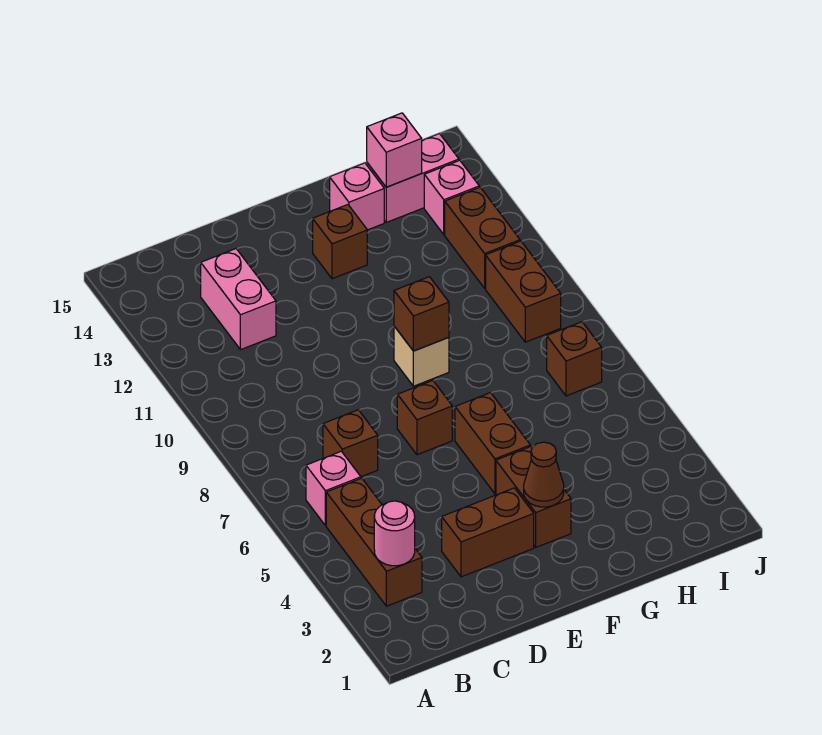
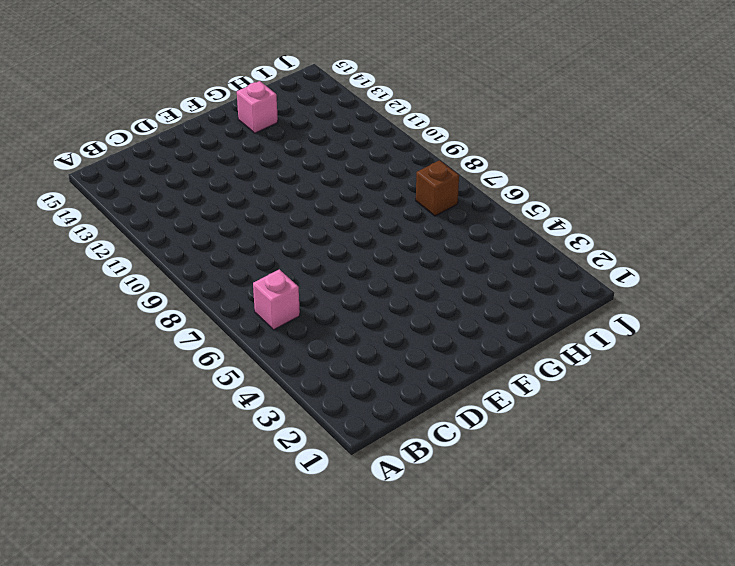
none -> brown brick B3:B5 level 1
none -> brown brick C7 level 1
none -> pink brick C12:C13 level 1

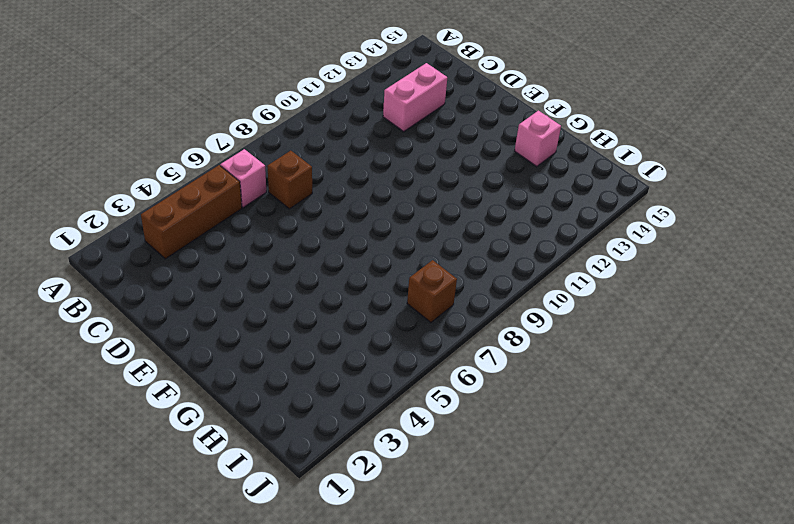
none -> brown brick D3:E3 level 1
none -> brown brick E7 level 1
none -> brown brick F3:F4 level 1

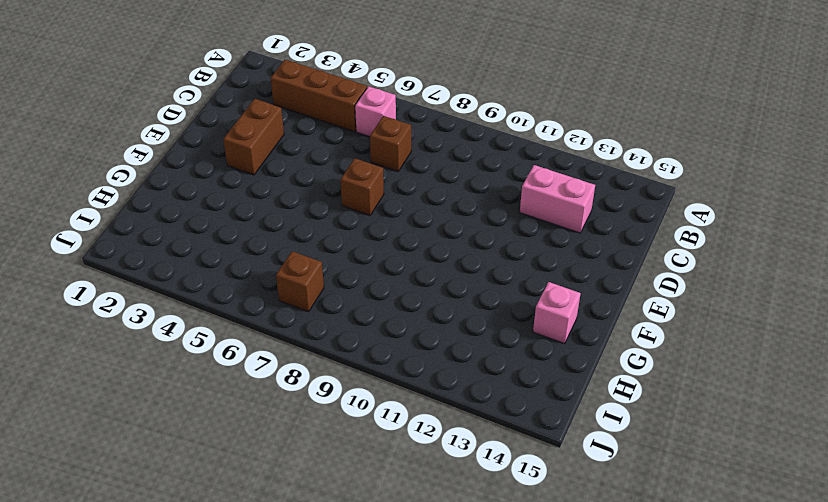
none -> brown brick F3:F4 level 1
none -> brown brick F5:F6 level 1
none -> tan brick F9 level 1

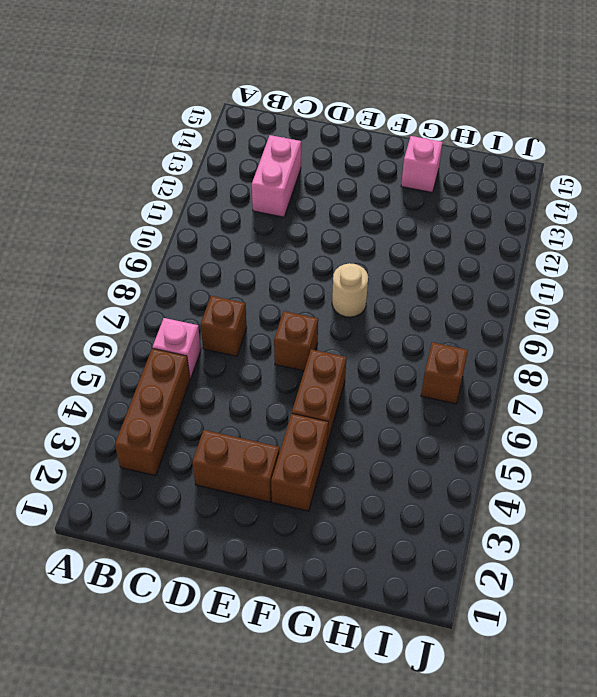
tan round brick F9 level 1 -> tan brick F9 level 1
none -> brown brick F13 level 1
none -> pink brick H14:I14 level 1
none -> brown brick I9:I10 level 1

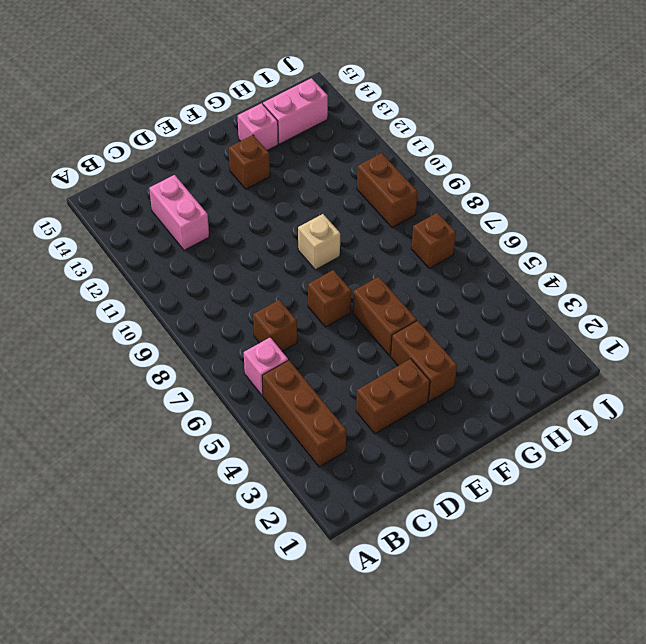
none -> brown brick I11:I12 level 1
none -> pink brick I13 level 1
none -> pink round brick B3 level 2

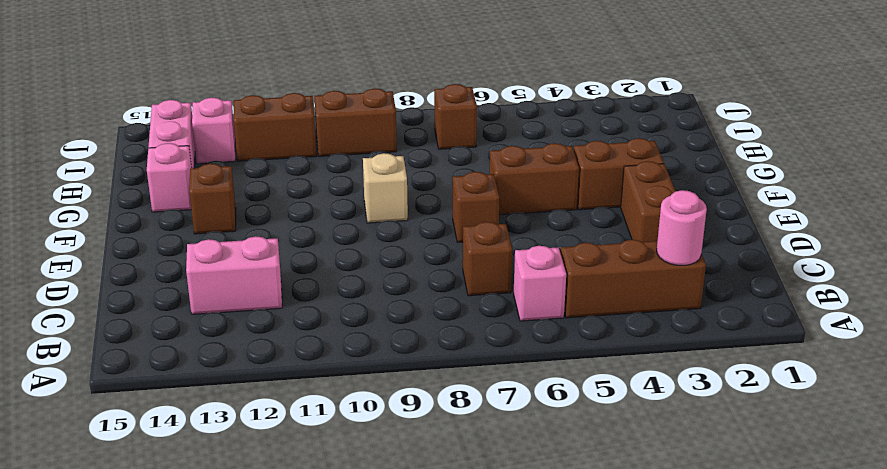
none -> brown cone F3 level 2
none -> brown brick F9 level 2
none -> pink brick H14 level 2

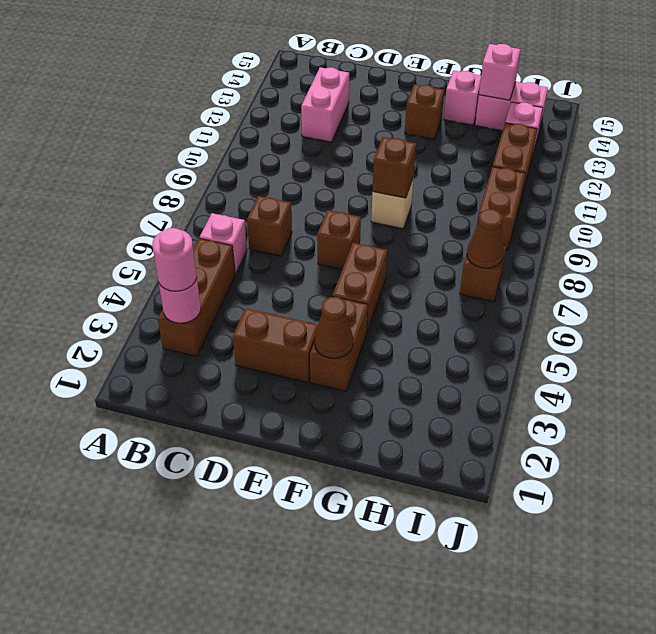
pink round brick B3 level 3 -> none
brown cone I7 level 2 -> none

